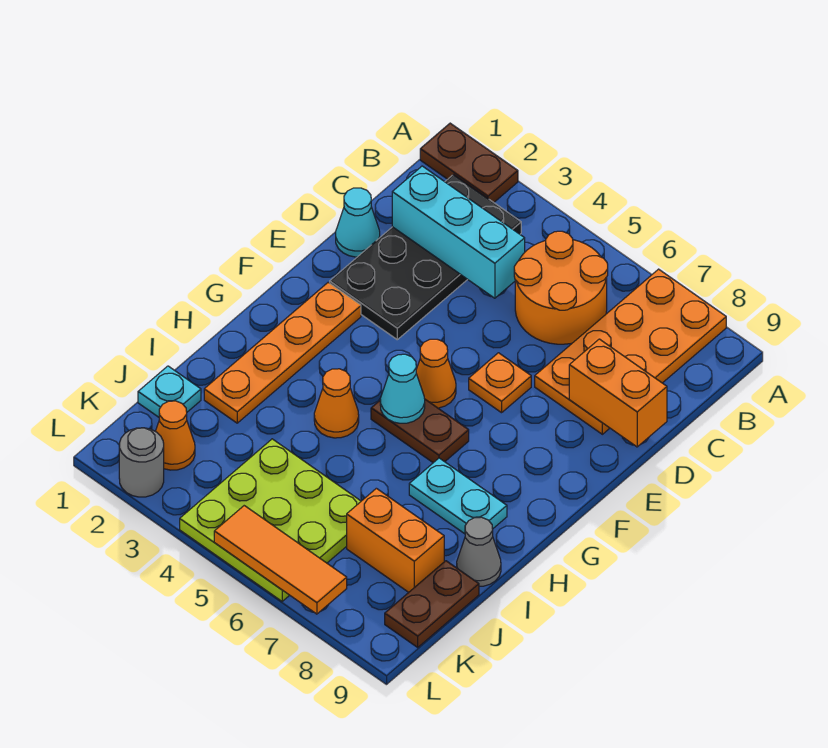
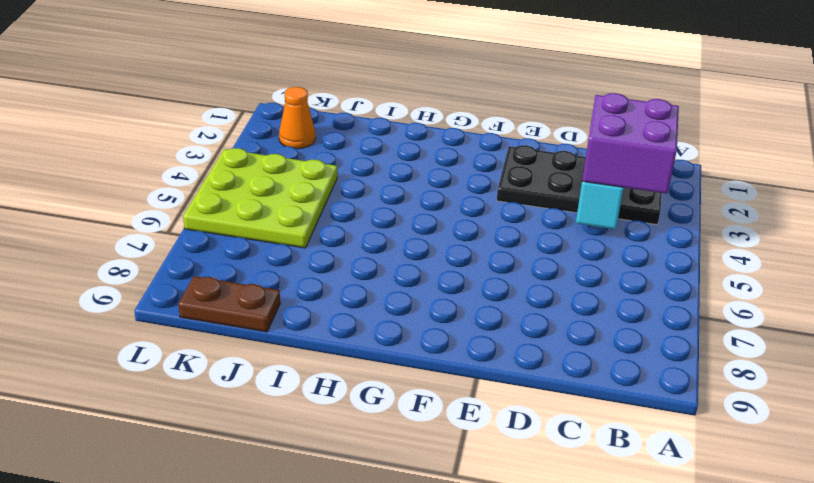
purple brick B3:C4 level 3 -> none
none -> brown plate A1:A2 level 1
none -> orange plate A7:D8 level 1
none -> orange round brick B5:C6 level 1

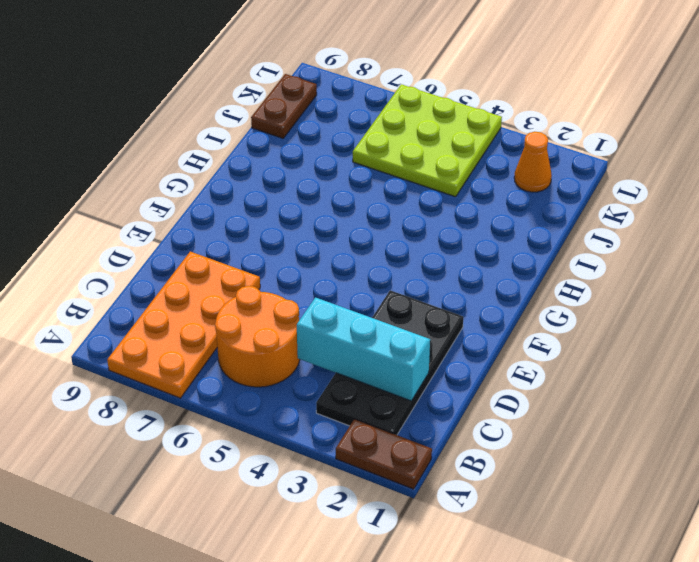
none -> cyan cone D1 level 1
none -> orange plate E6 level 1
none -> orange plate F2:I2 level 1

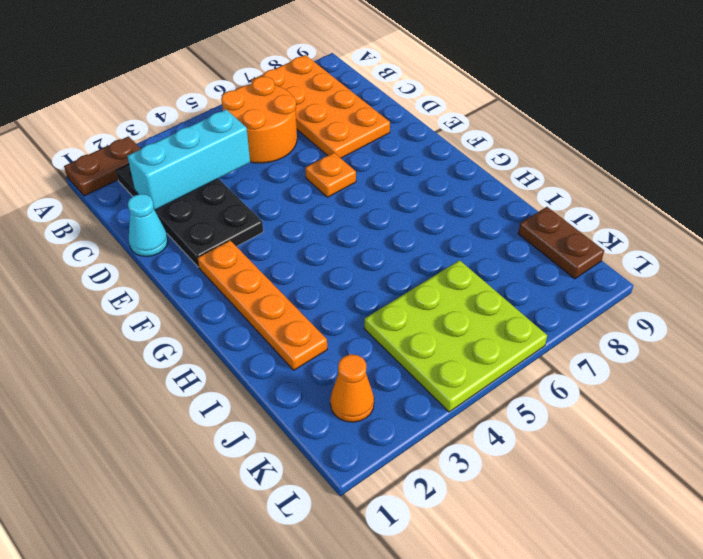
none -> orange cone F5 level 1
none -> brown plate G5:G6 level 1
none -> orange cone H4 level 1

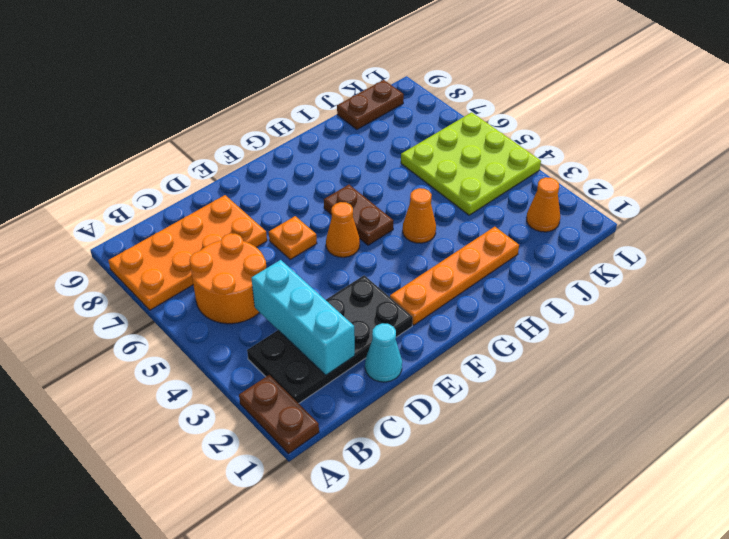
none -> cyan plate H7:H8 level 1
none -> grey cone I9 level 1
none -> cyan plate J1 level 1

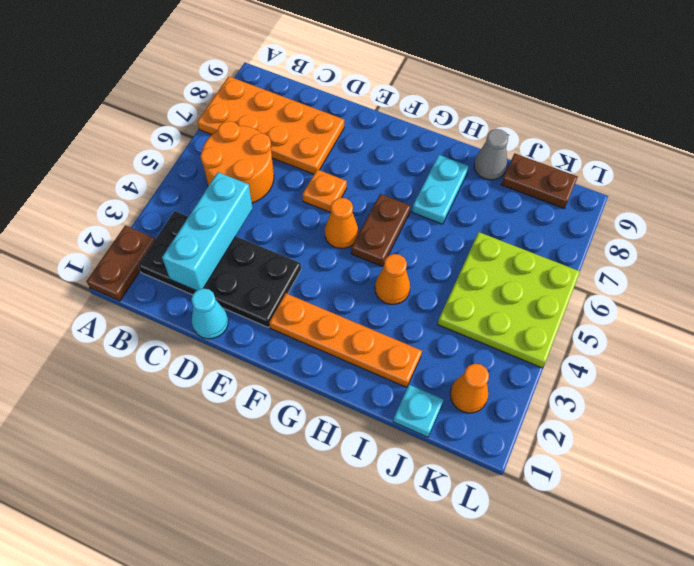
none -> orange brick J7:J8 level 1
none -> grey round brick L2 level 1
none -> orange brick D8:D9 level 2

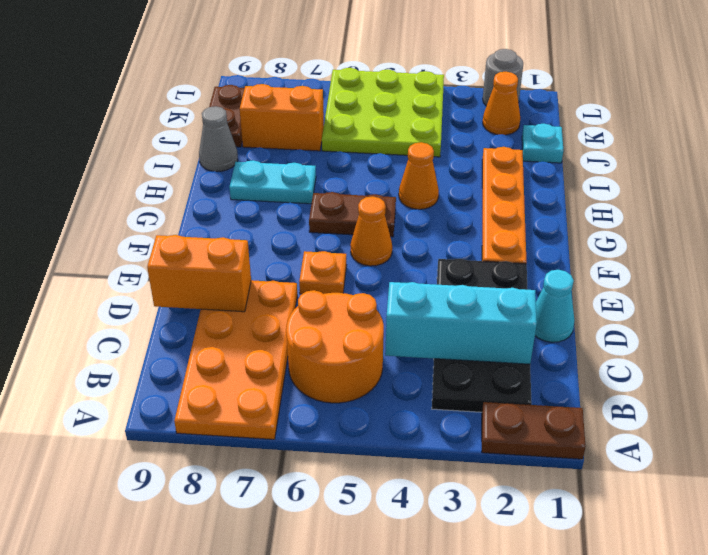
none -> cyan cone G5 level 2
none -> orange tile L5:L7 level 2

